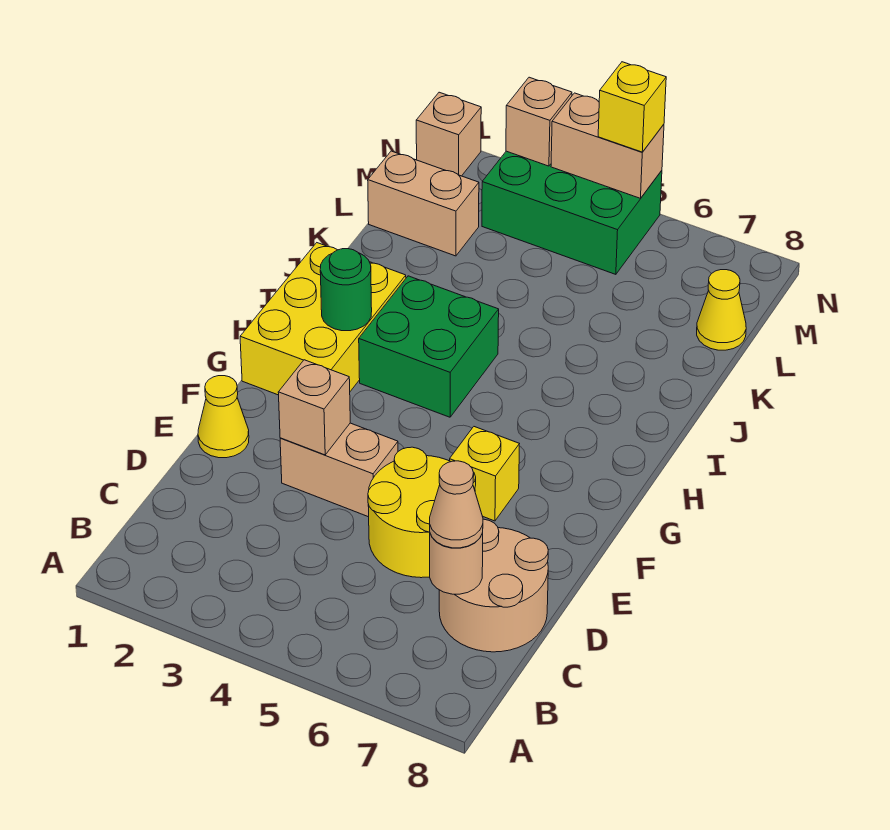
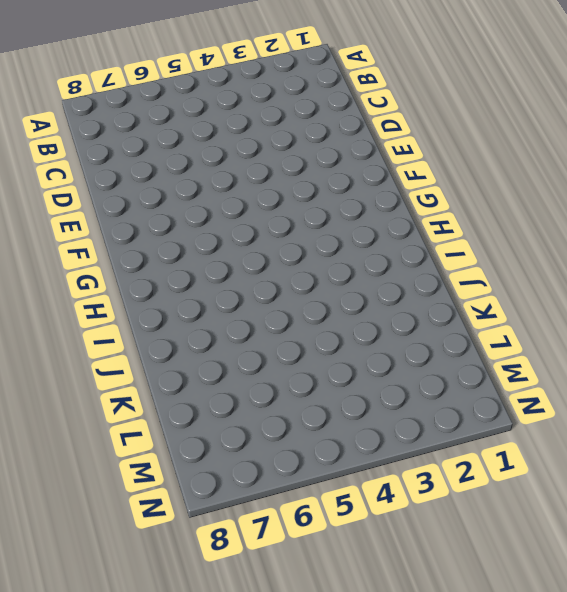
none -> tan round brick C7:D8 level 1
none -> yellow round brick D5:E6 level 1
none -> yellow cone E1 level 1

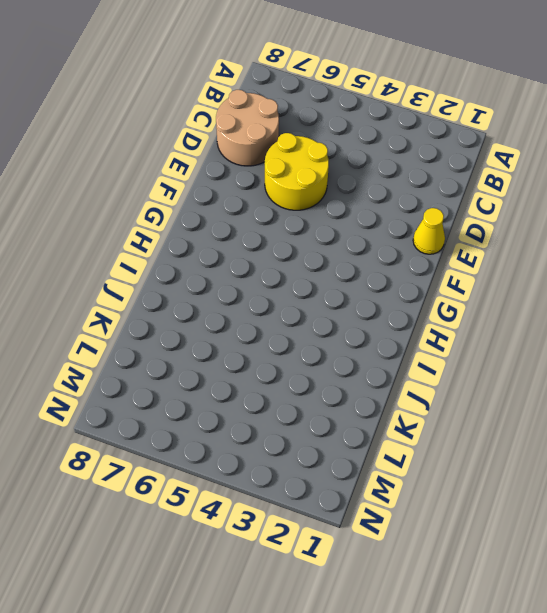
none -> tan brick E3:E4 level 1
none -> yellow brick F6 level 1
none -> yellow brick G1:I2 level 1

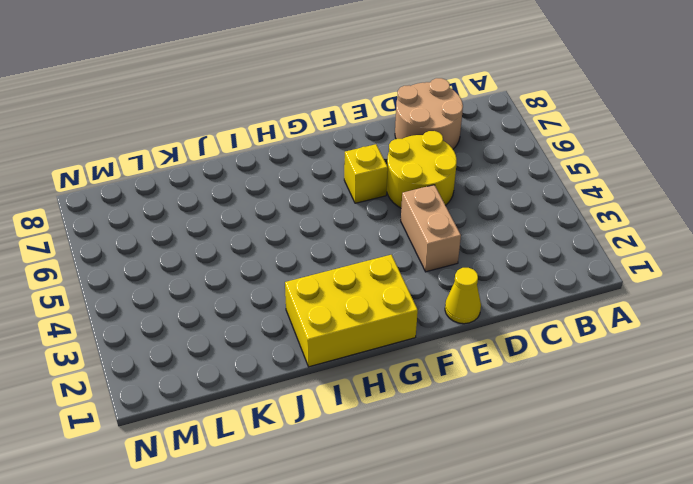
none -> green brick H3:I4 level 1
none -> tan brick L1:L2 level 1
none -> yellow cone L8 level 1

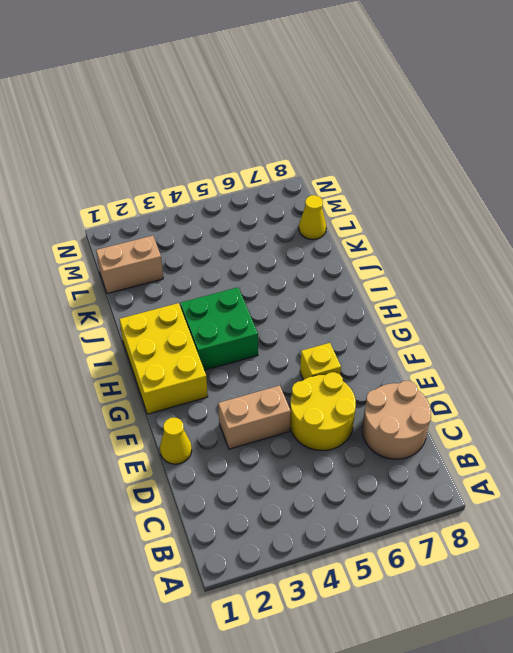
none -> green brick M3:N5 level 1
none -> tan brick N1 level 1
none -> tan round brick C7 level 2

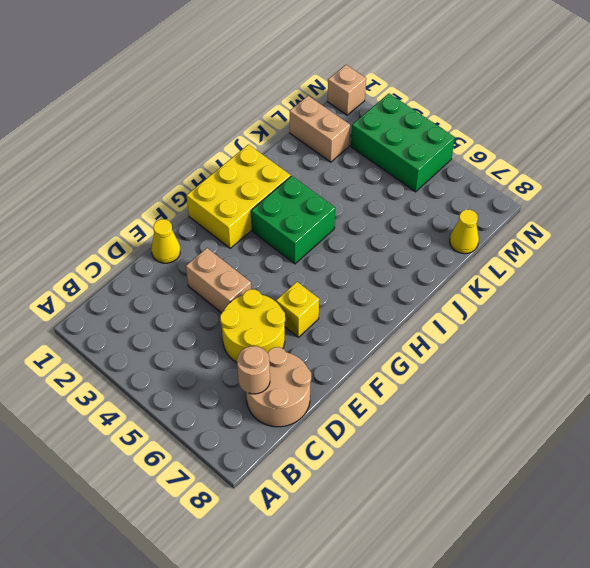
none -> tan brick E3 level 2
none -> green round brick H2 level 2
none -> tan brick N3 level 2

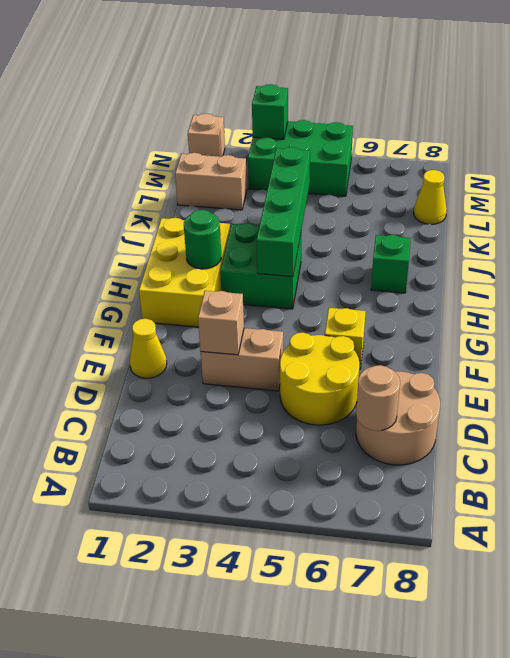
green brick H4:K4 level 2 -> none
green brick I7 level 1 -> none
green brick N3 level 2 -> tan brick N3 level 2
none -> tan brick N4:N5 level 2
none -> tan cone C7 level 3
none -> yellow brick N5 level 3

